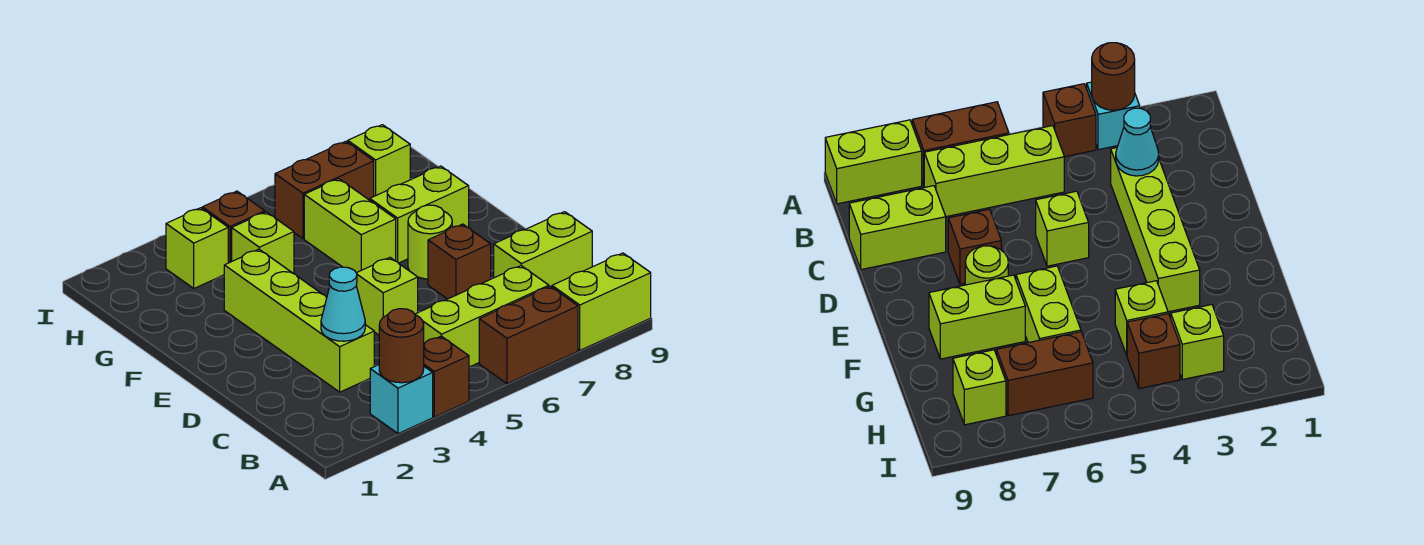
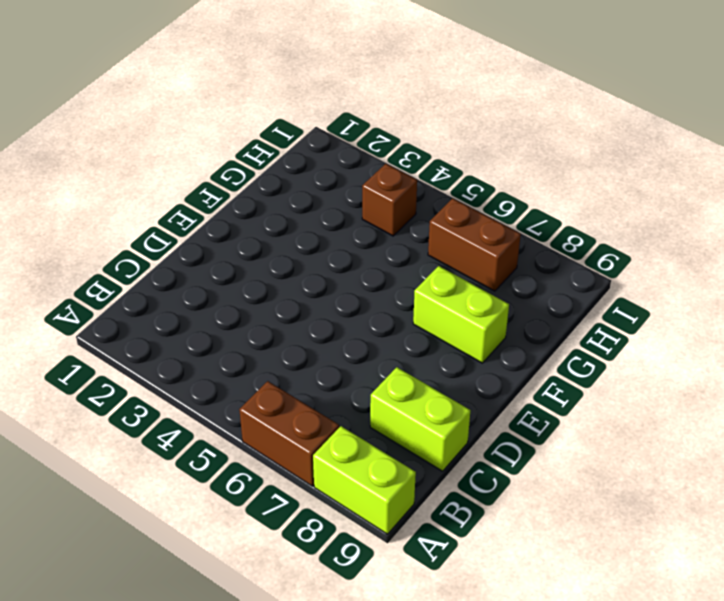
none -> cyan brick A3 level 1
none -> brown brick A4 level 1
none -> lime brick B5:B7 level 1

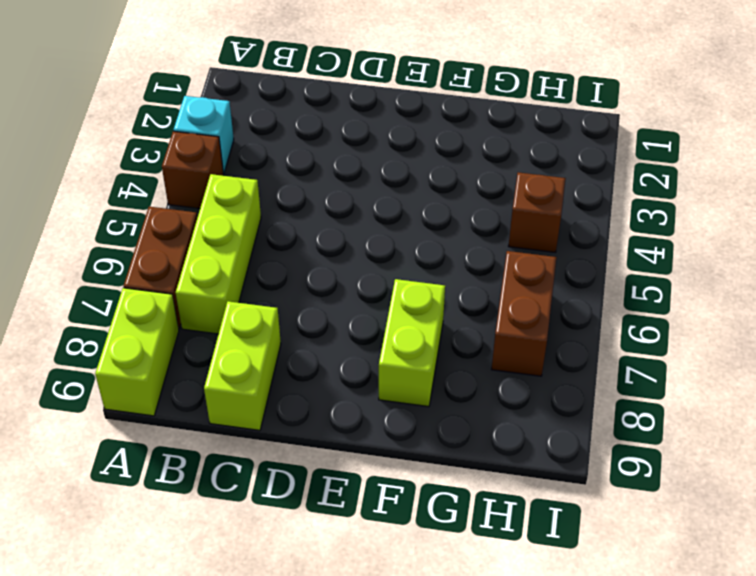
none -> lime brick C3:F3 level 1
none -> lime brick D5 level 1
none -> brown brick D7 level 1

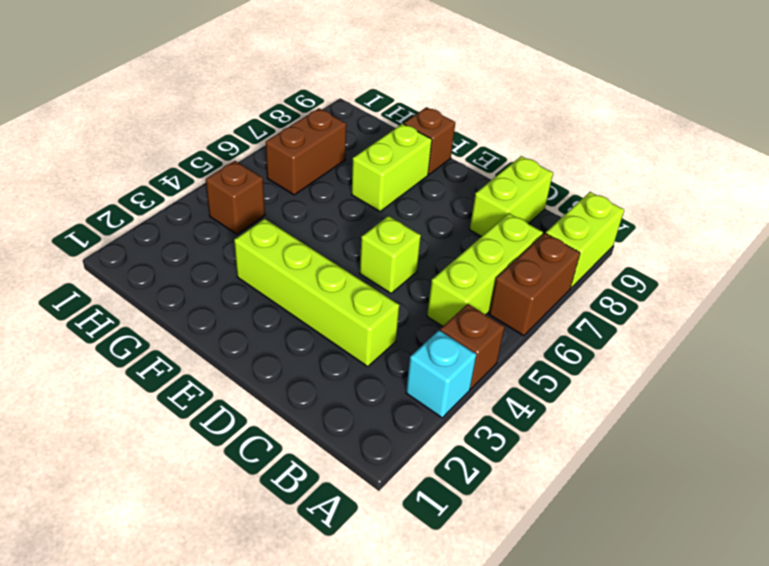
brown brick F9 level 1 -> brown brick D7 level 1
none -> lime round brick E7 level 1
none -> lime brick F6:G6 level 1
none -> lime brick G4 level 1

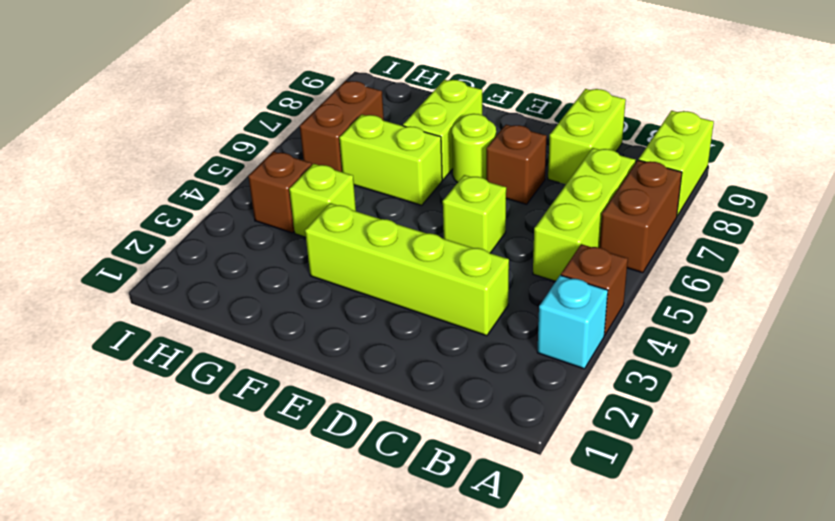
none -> lime brick H3 level 1
none -> lime brick H8 level 1
none -> brown round brick A3 level 2

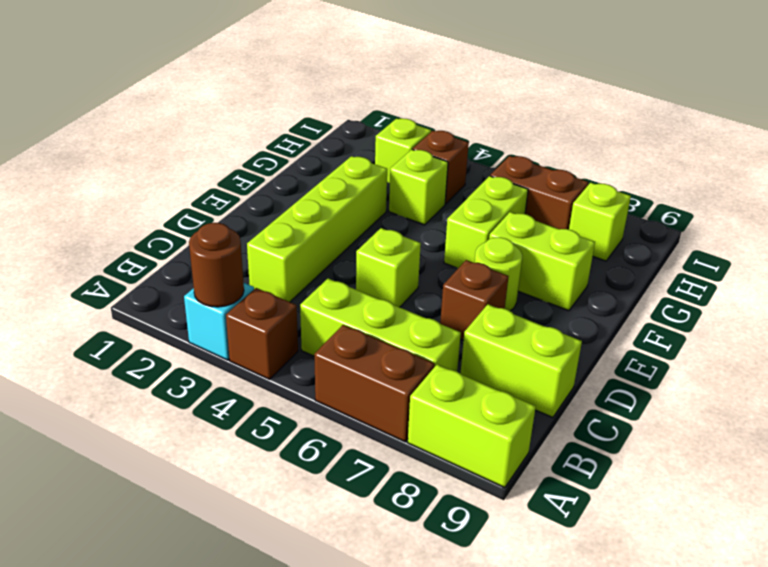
none -> cyan cone C3 level 2

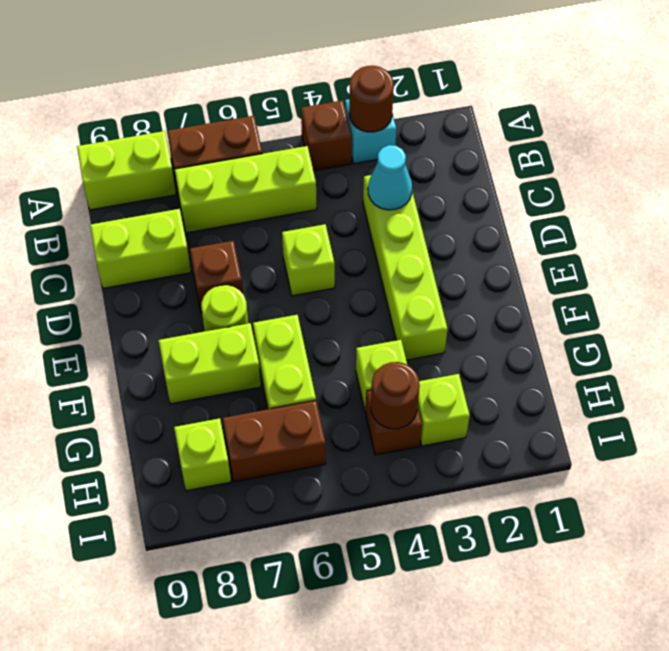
brown round brick H4 level 2 -> none

